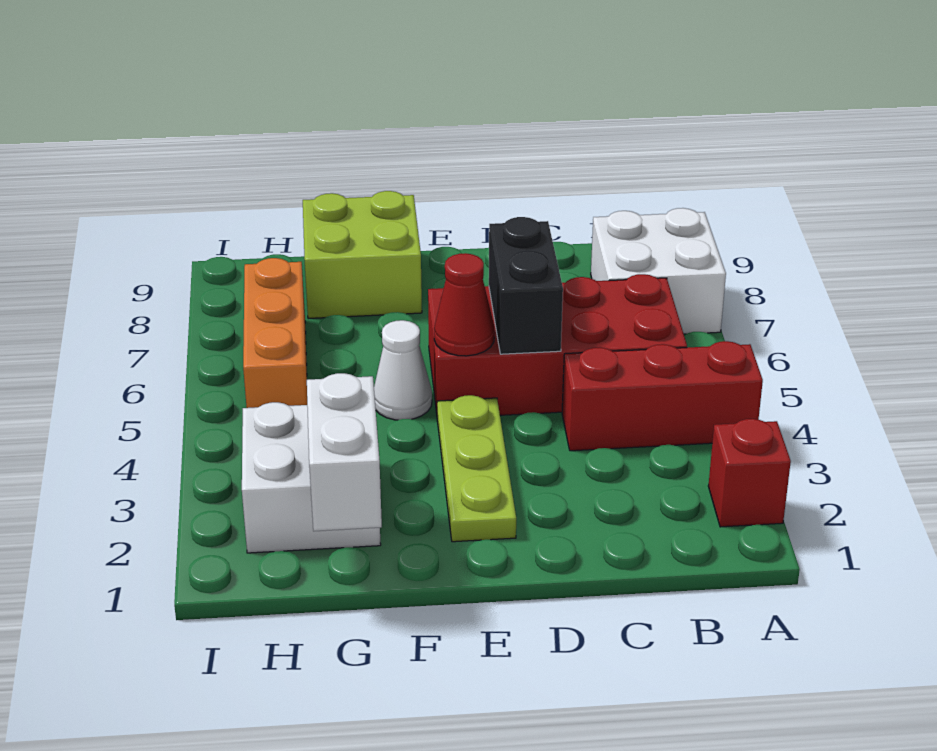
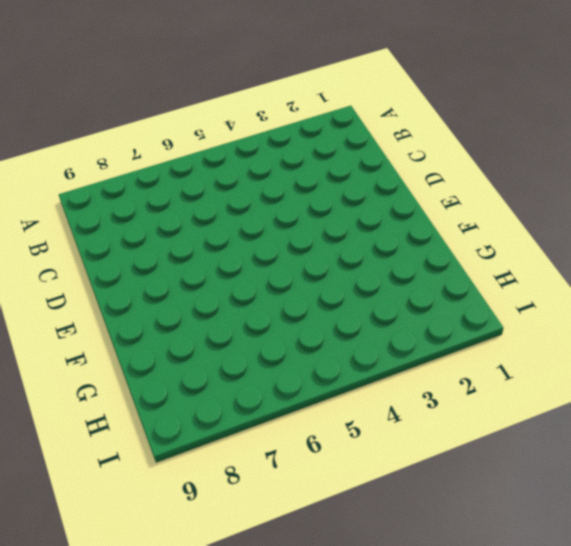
none -> red brick A2 level 1
none -> red brick A4:C4 level 1
none -> white brick A7:B8 level 1

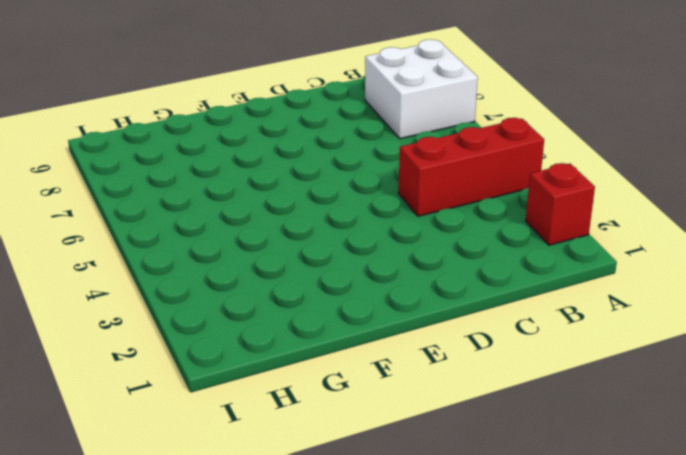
none -> red brick B5:E6 level 1
none -> lime plate E2:E4 level 1
none -> white cone F5 level 1

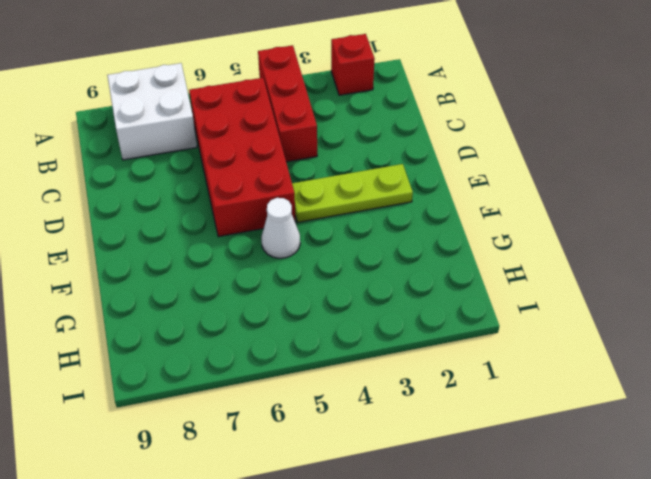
none -> lime brick F8:G9 level 1
none -> white brick G2:H3 level 1
none -> orange brick H5:H7 level 1

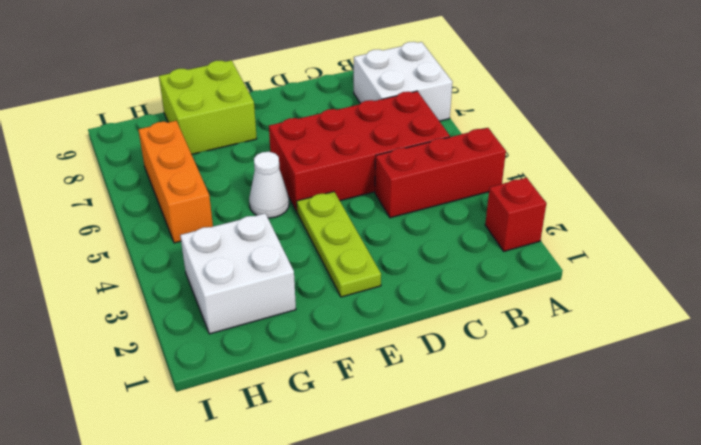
none -> black brick D5:D6 level 2
none -> red cone E5 level 2
none -> white brick G1:G2 level 2

